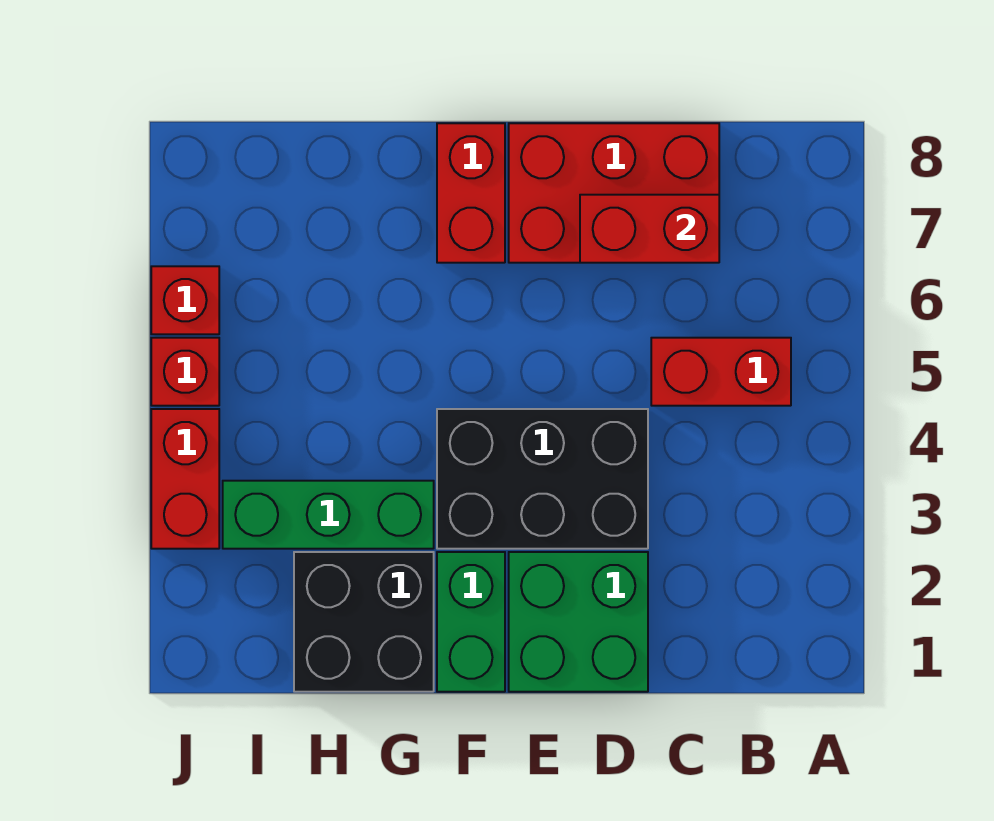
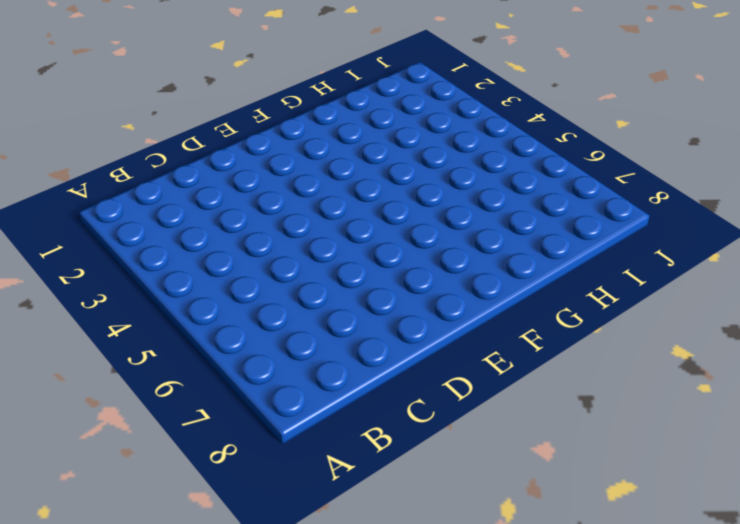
none -> red brick B5:C5 level 1
none -> red brick C7:E8 level 1
none -> green brick D1:E2 level 1

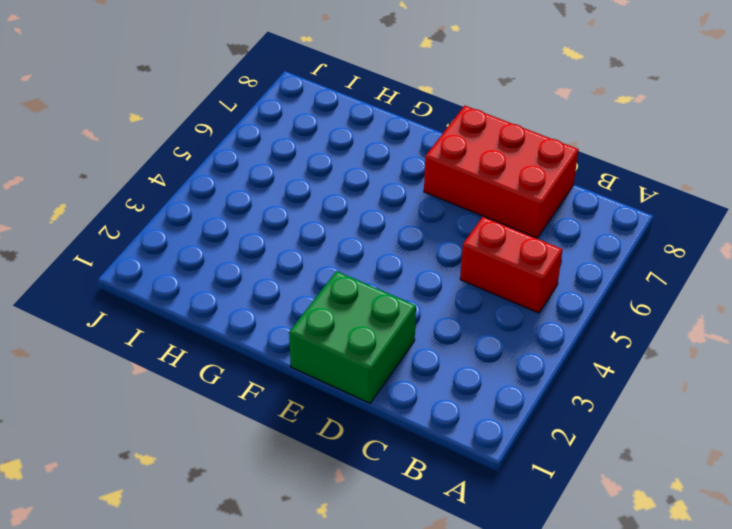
none -> black brick D3:F4 level 1
none -> green brick F1:F2 level 1
none -> red brick F7:F8 level 1

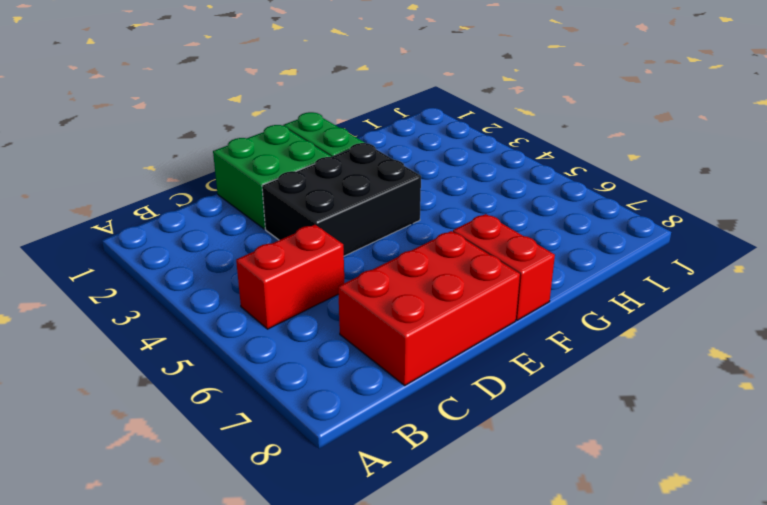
none -> black brick G1:H2 level 1
none -> green brick G3:I3 level 1
none -> red brick J3:J4 level 1

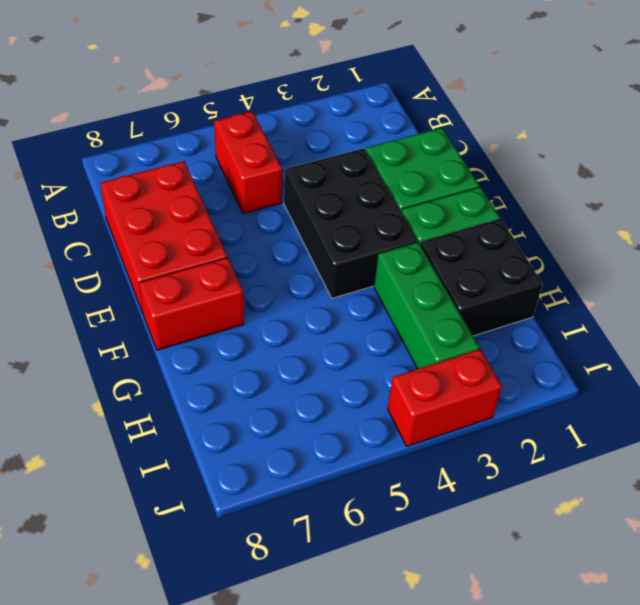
none -> red brick J5 level 1
none -> red brick J6 level 1
none -> red brick C7:D7 level 2

